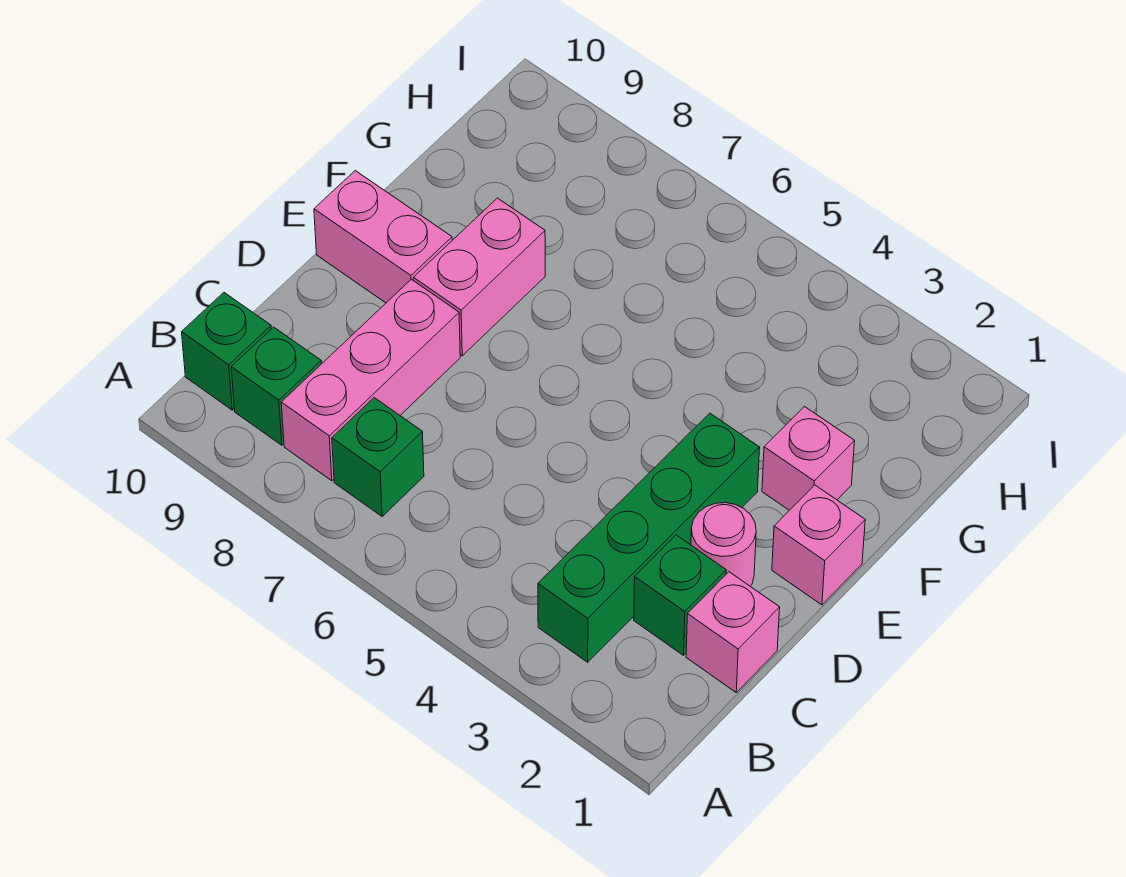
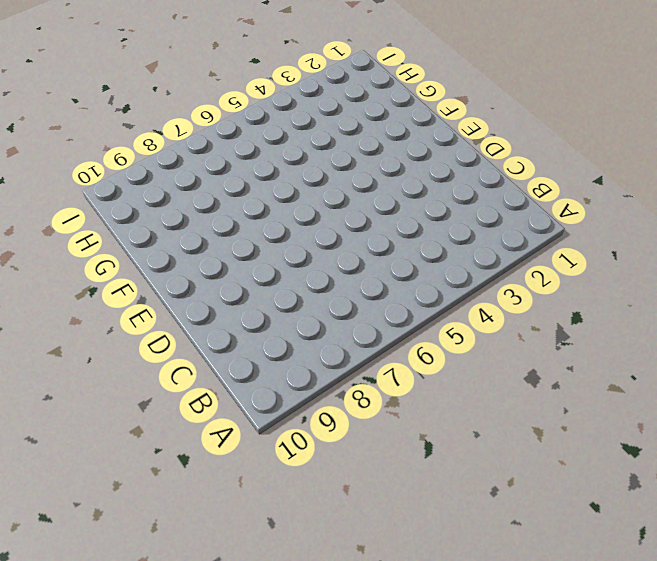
none -> green brick B3:E3 level 1
none -> green brick B7 level 1
none -> pink brick B8:D8 level 1

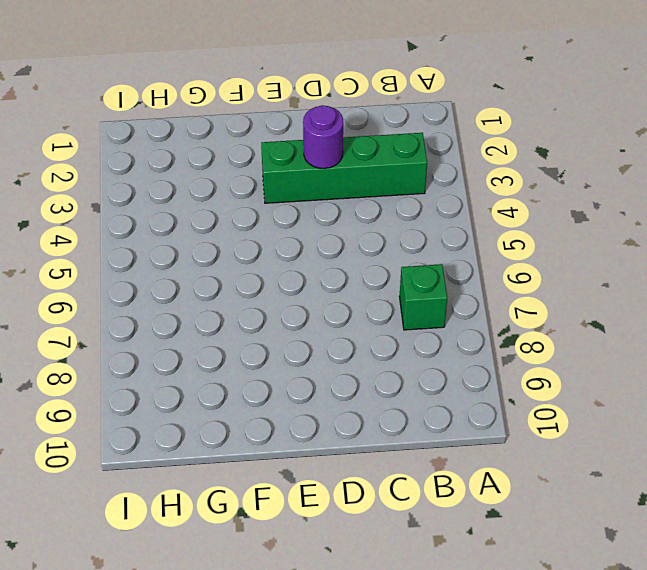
purple round brick D3 level 2 -> none
none -> pink brick B8:D8 level 1
none -> green brick B9 level 1
none -> green brick B10 level 1

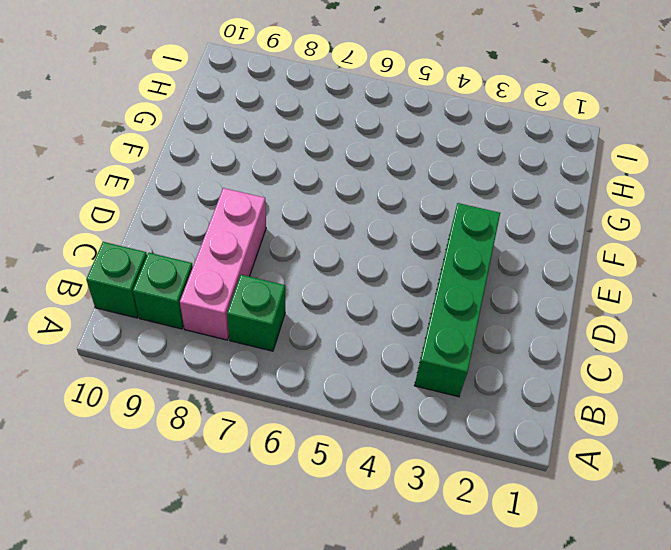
none -> pink brick C1 level 1
none -> green brick C2 level 1
none -> pink round brick D2 level 1

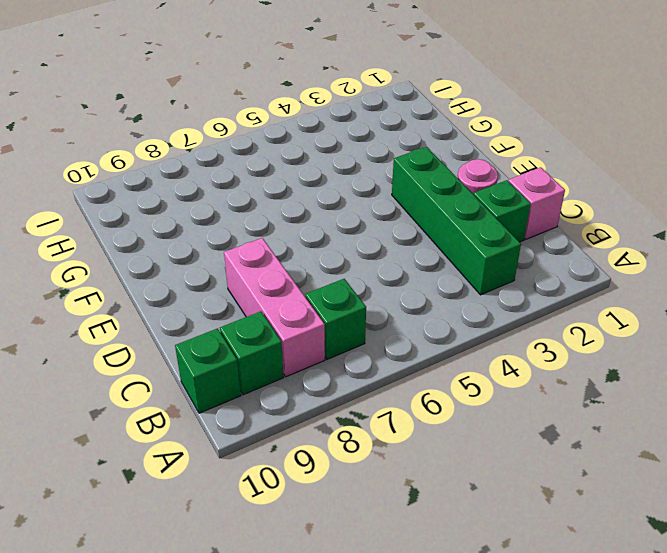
none -> pink brick E1 level 1
none -> pink brick E8:F8 level 1
none -> pink brick E9:E10 level 1

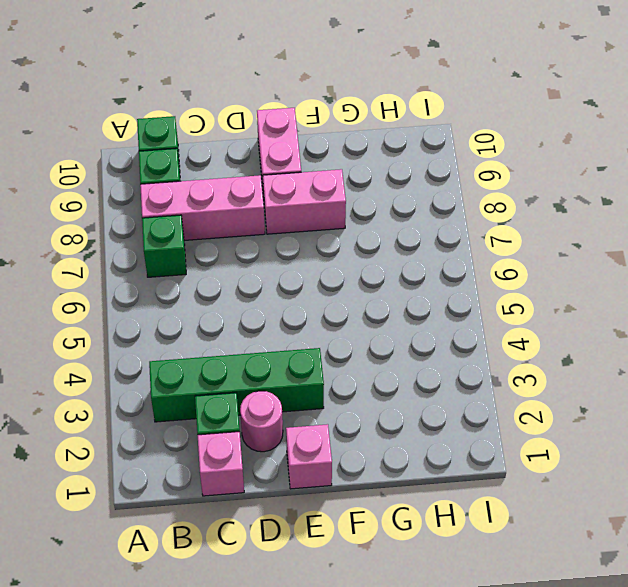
none -> pink brick F2 level 1

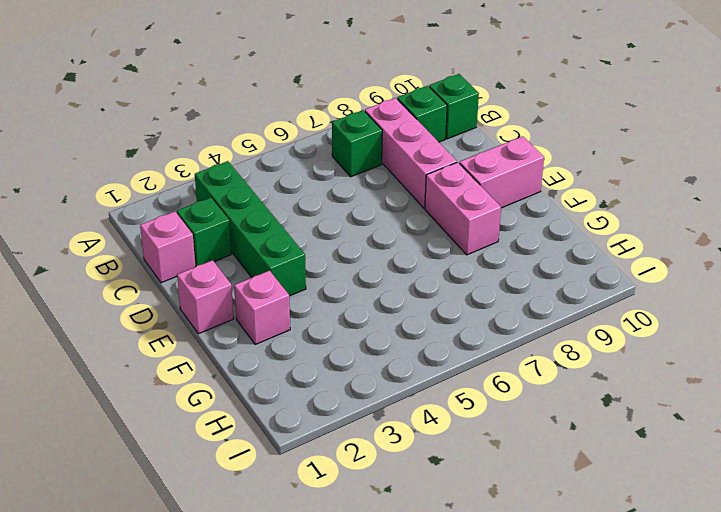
none -> pink round brick D2 level 1

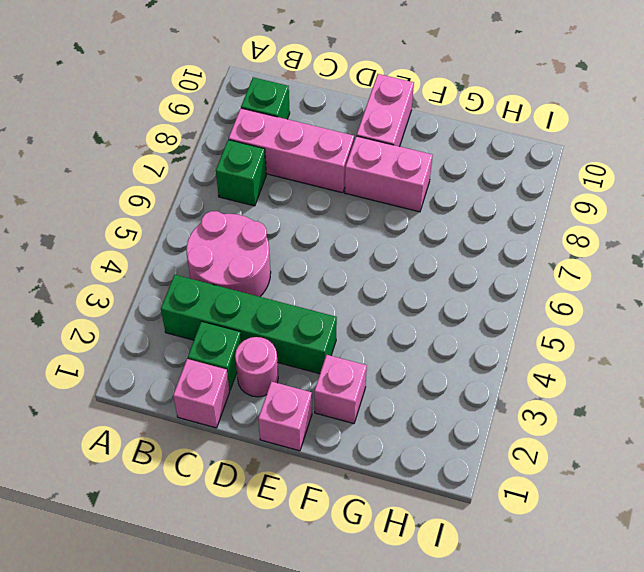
pink round brick B4:C5 level 1 -> none
none -> green brick B10 level 1

